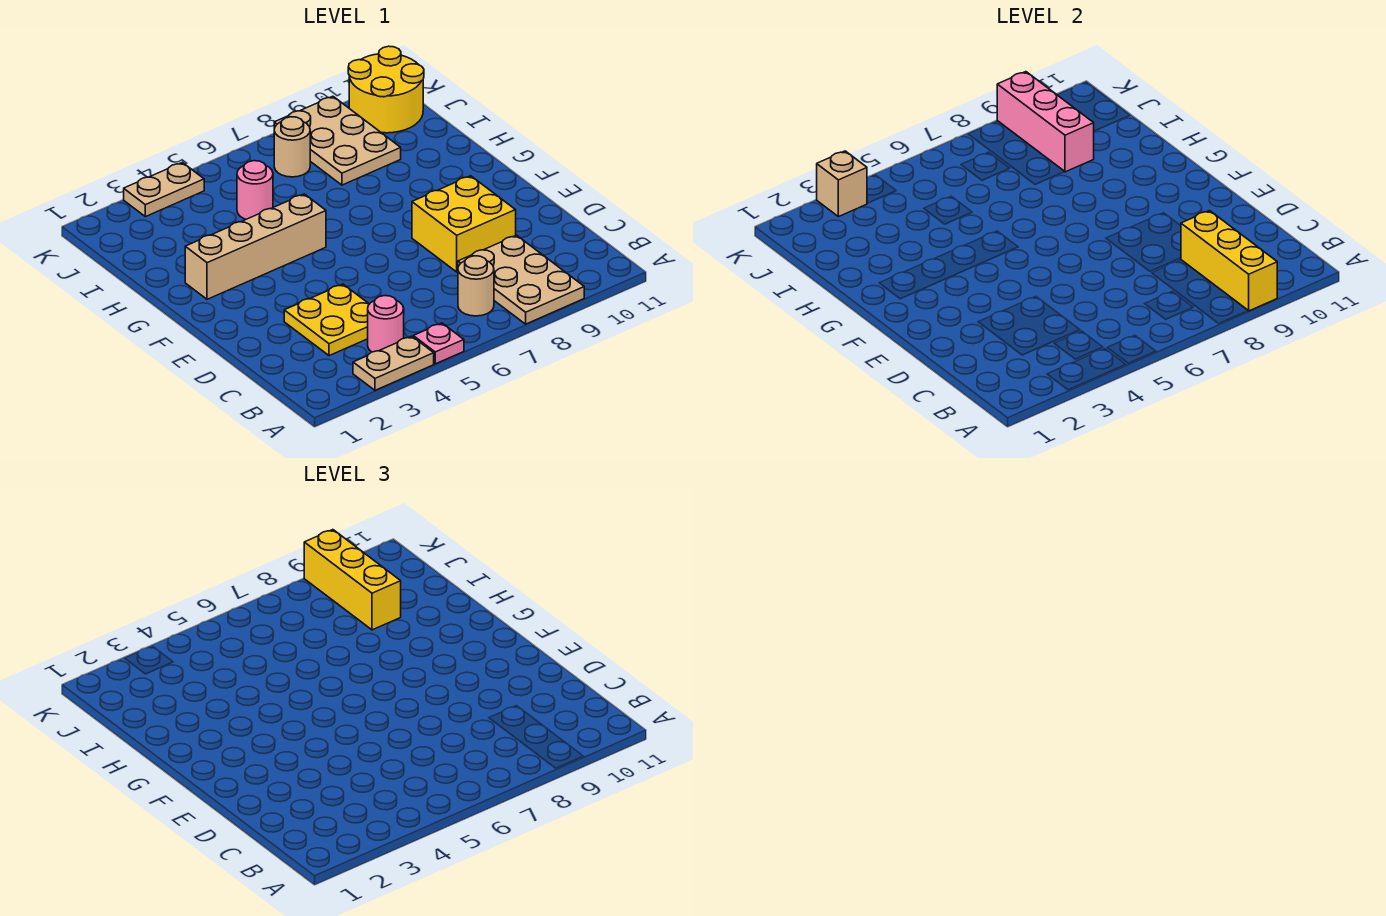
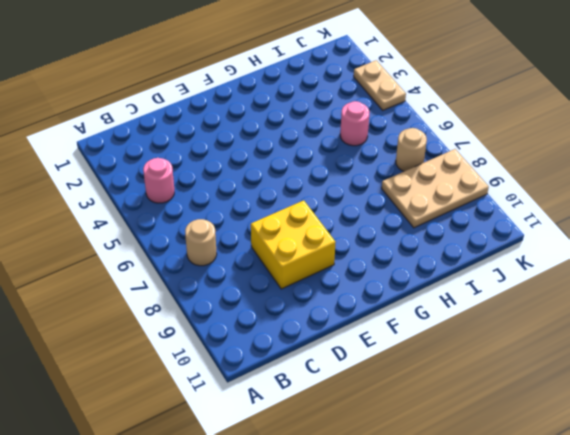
none -> tan plate A3:A4 level 1
none -> pink plate A5 level 1
none -> tan plate A8:C9 level 1

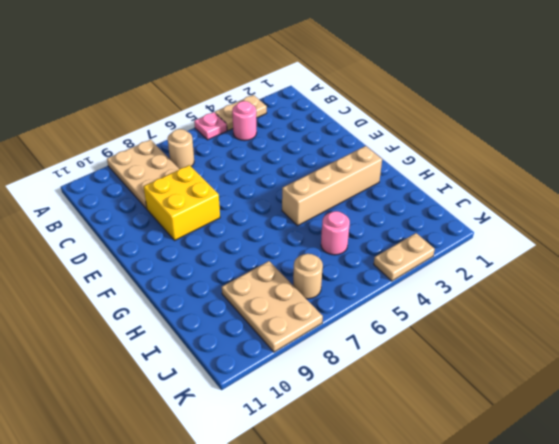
none -> yellow plate C3:D4 level 1
none -> yellow round brick J10:K11 level 1
none -> yellow brick A9:C9 level 2

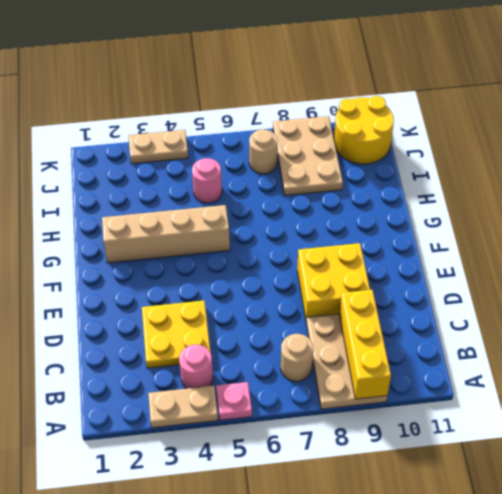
none -> pink brick I9:K9 level 2
none -> tan brick K3 level 2
none -> yellow brick I9:K9 level 3

